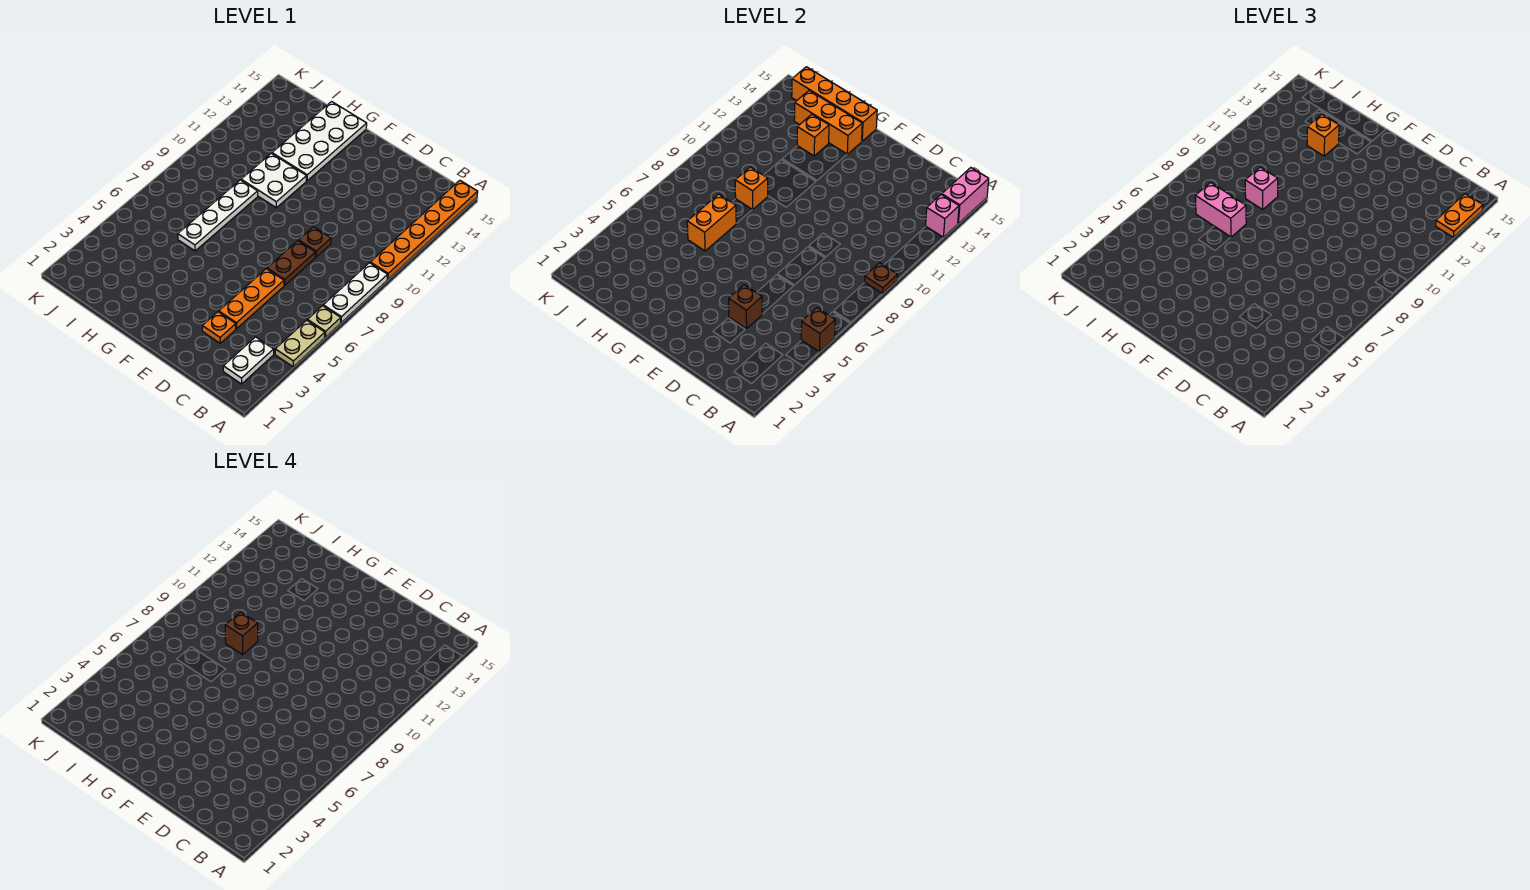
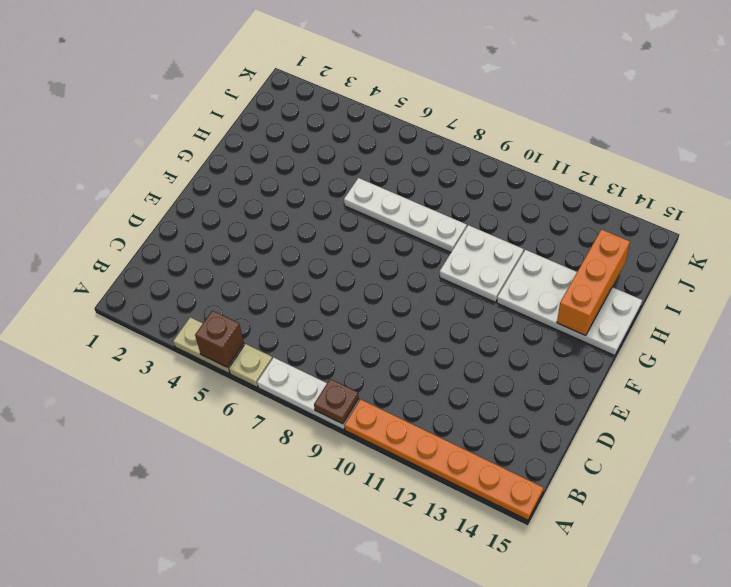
none -> white plate B2:B3 level 1
none -> orange plate D3 level 1
none -> orange plate D4:D6 level 1

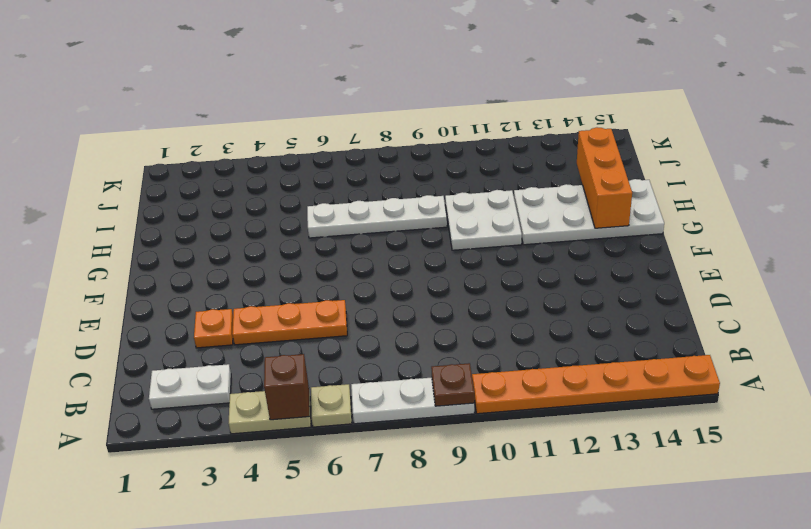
none -> brown plate D7:D8 level 1
none -> brown plate D9 level 1
none -> pink brick A13 level 2

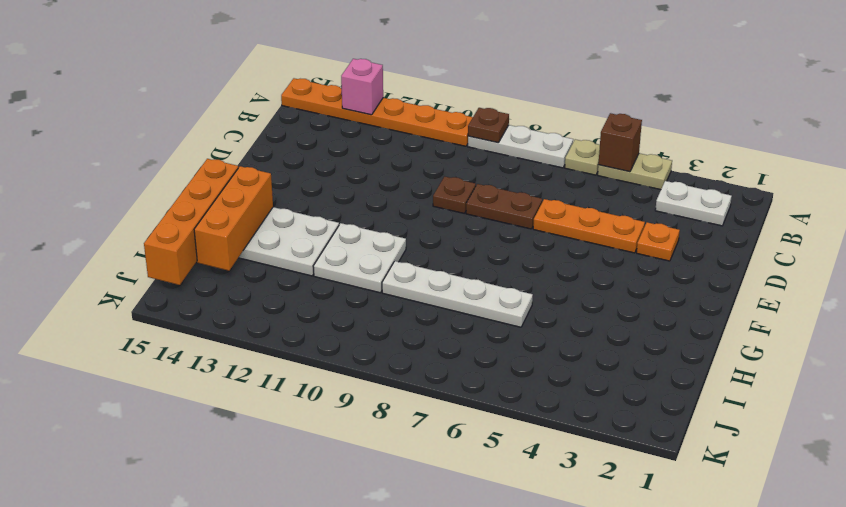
none -> pink brick A14:A15 level 2
none -> brown brick D4 level 2
none -> orange brick H6:H7 level 2

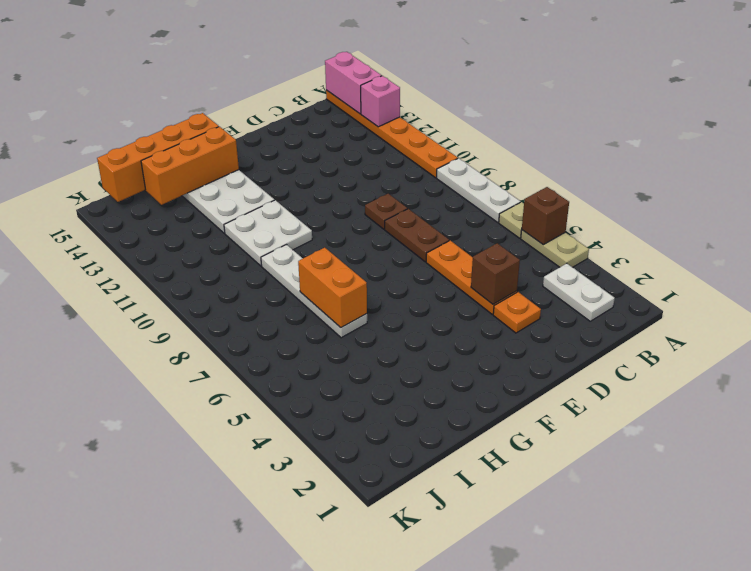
none -> brown plate A9 level 2
none -> orange brick H9 level 2
none -> orange brick H13 level 2

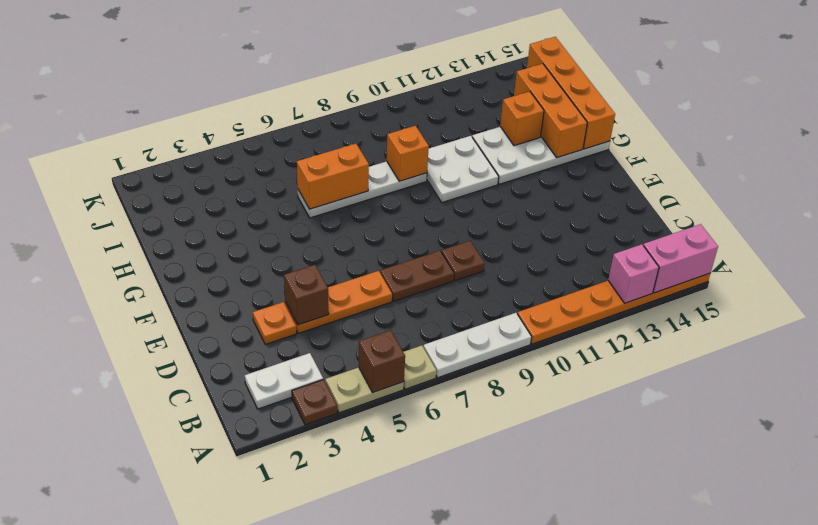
brown plate A3 level 1 -> brown plate A9 level 2
none -> orange plate A13:A14 level 3
none -> pink brick H7:I7 level 3
none -> pink brick H9 level 3

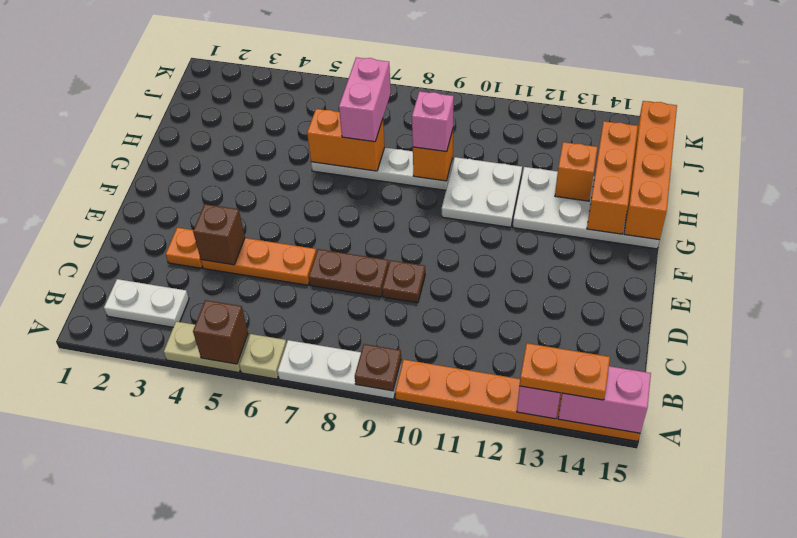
none -> orange brick H13 level 3
none -> brown brick H9 level 4

